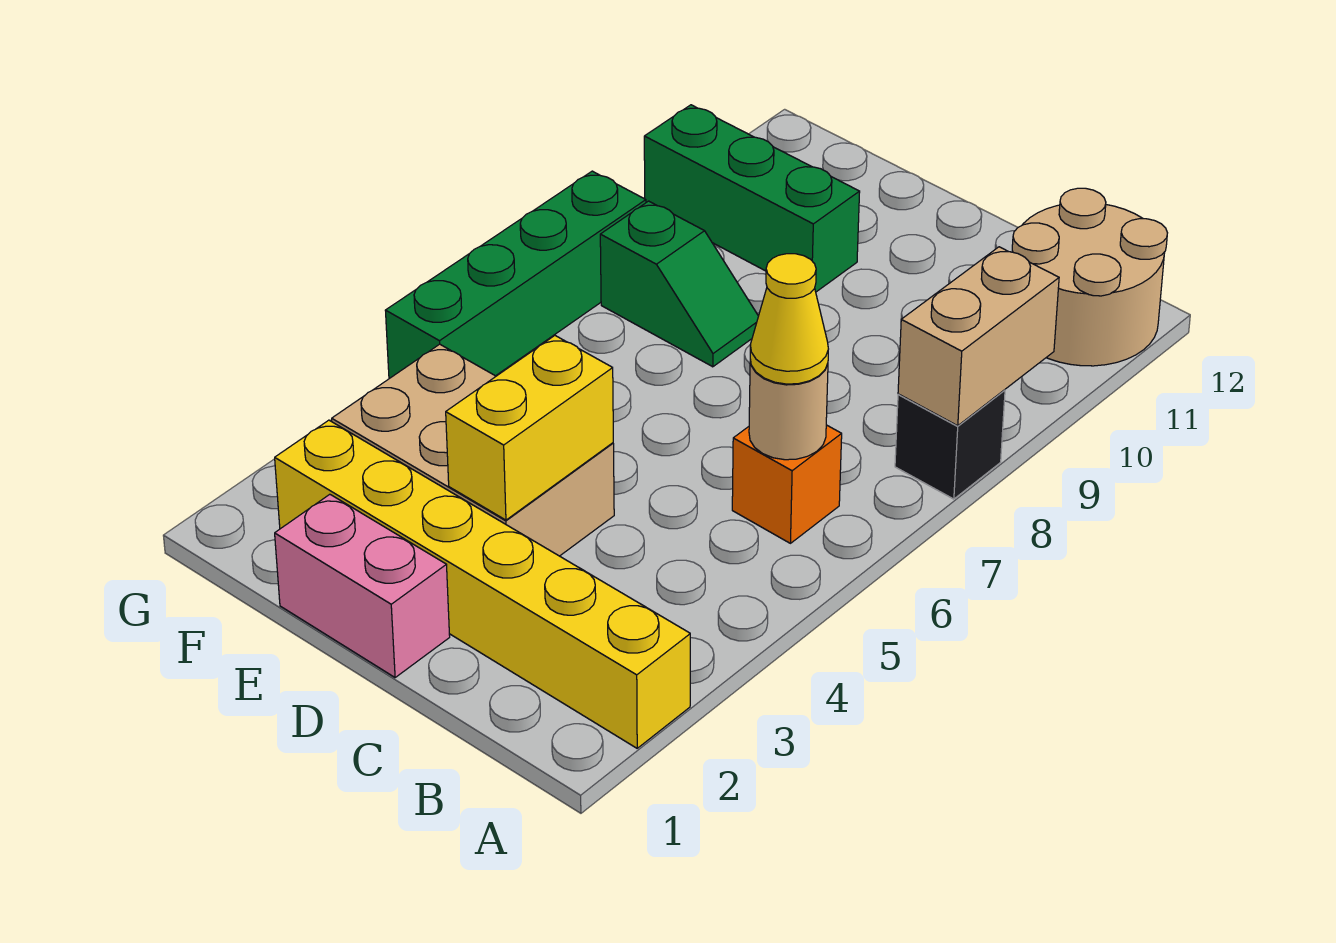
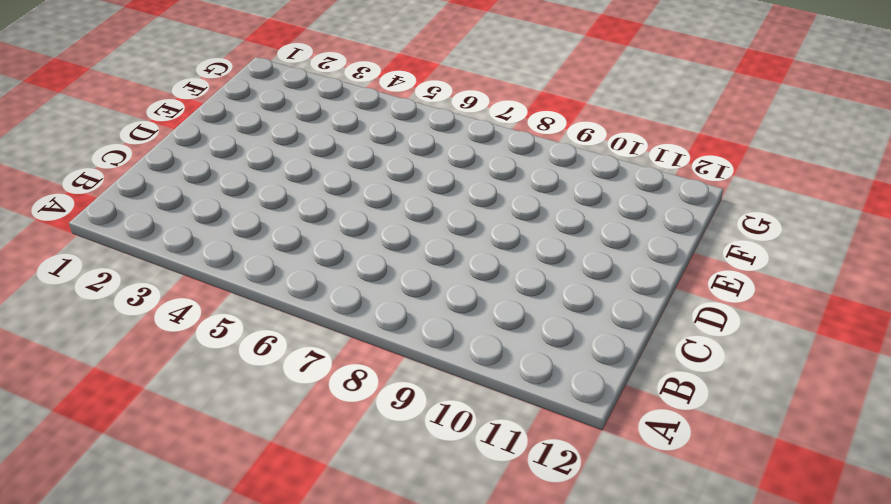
none -> yellow brick A2:F2 level 1
none -> black brick A8 level 1
none -> tan round brick A11:B12 level 1

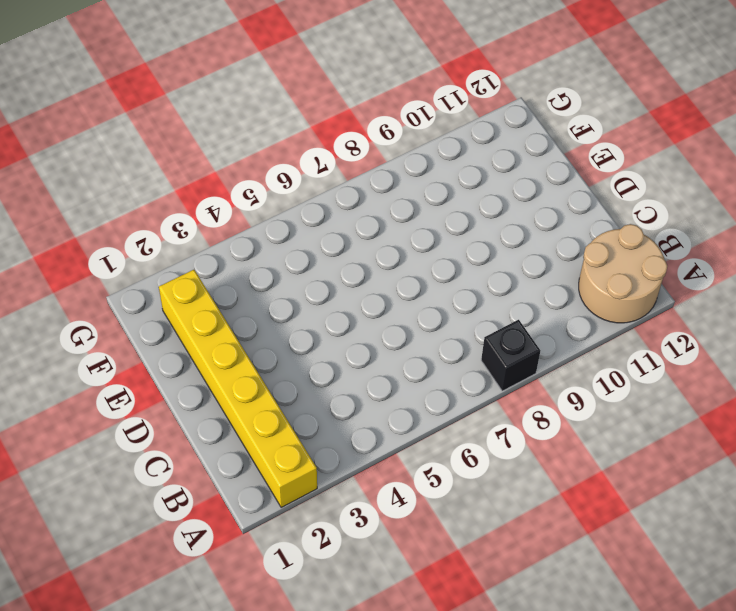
none -> orange brick B6 level 1
none -> pink brick D1:E1 level 1
none -> tan brick D3:F4 level 1

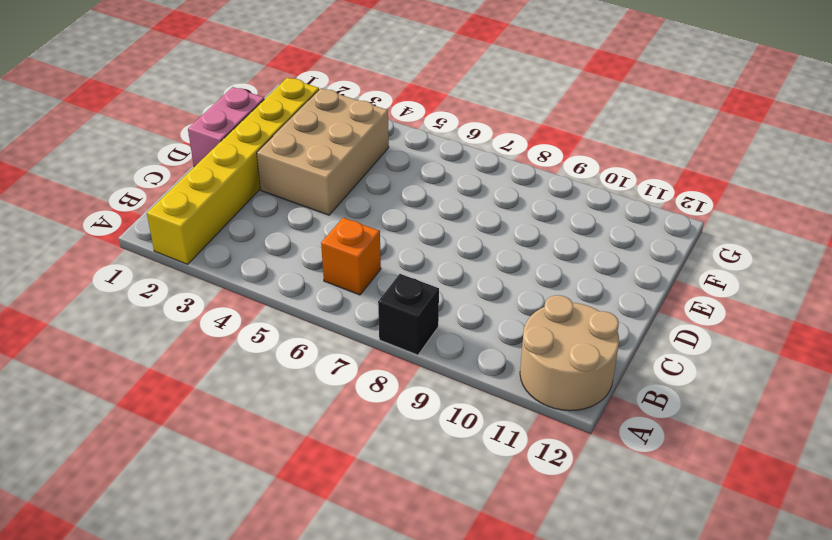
none -> green slope E8:F8 level 1 top F
none -> green brick E10:G10 level 1
none -> green brick G5:G8 level 1

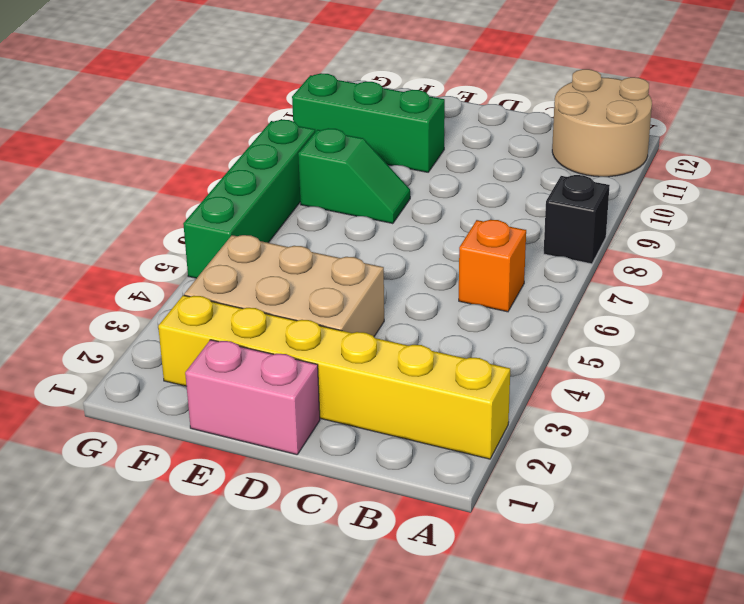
none -> tan brick A8:A9 level 2
none -> tan round brick B6 level 2
none -> yellow brick D3:D4 level 2

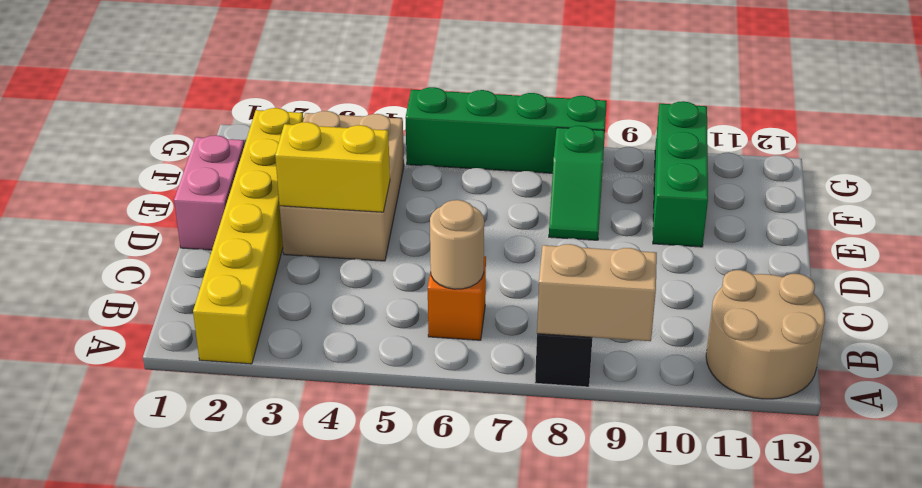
none -> yellow cone B6 level 3

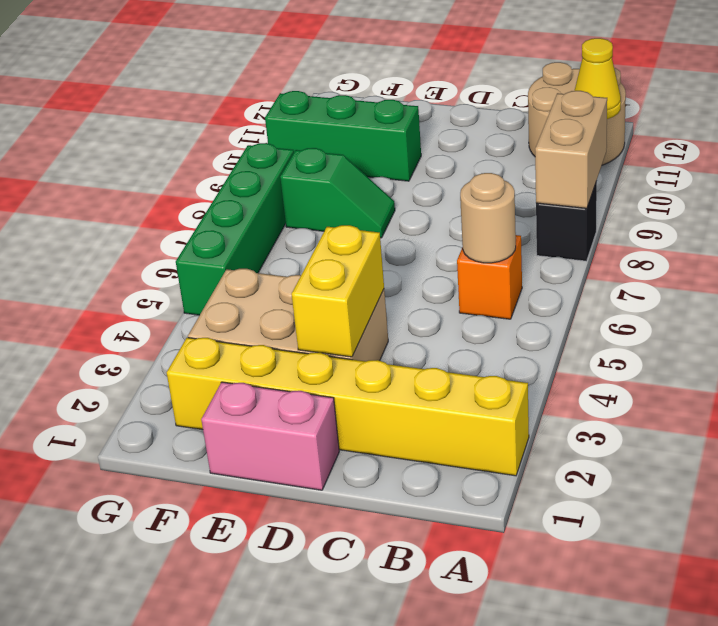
yellow cone A11 level 2 -> yellow cone B6 level 3

